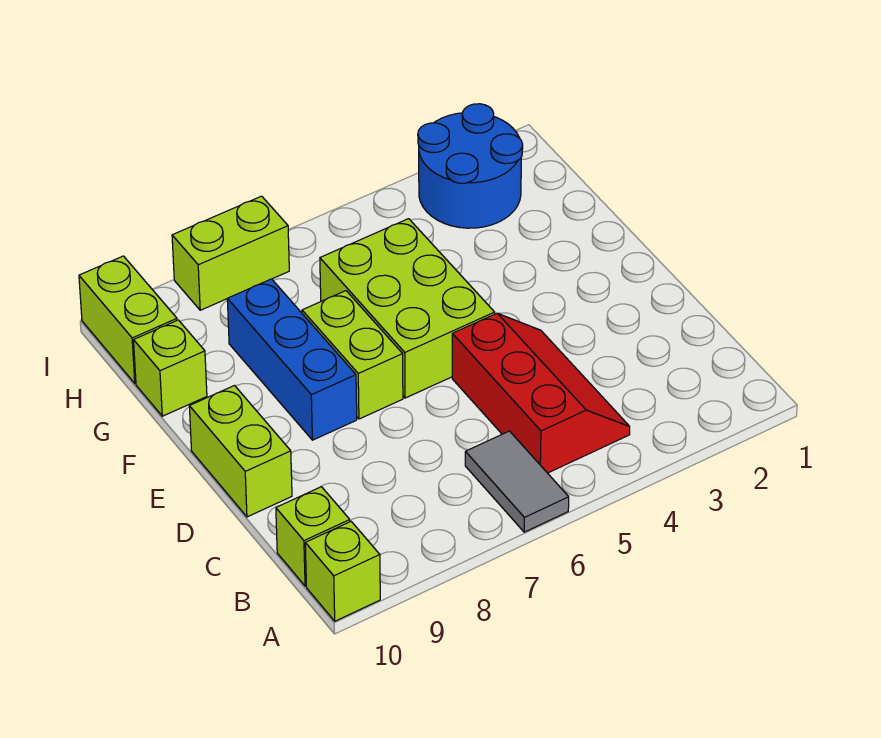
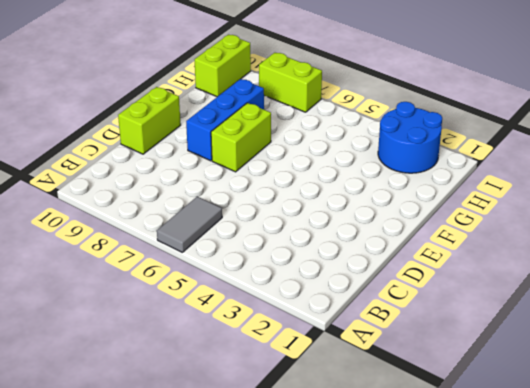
none -> lime brick A10 level 1
none -> red slope B4:D5 level 1 top 5
none -> lime brick B10 level 1

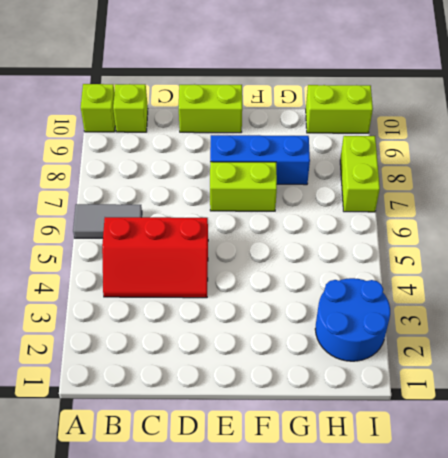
none -> lime brick E5:G6 level 1
none -> lime brick G10 level 1

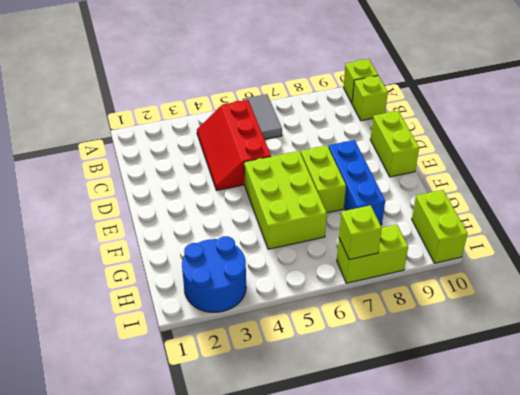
lime brick I7 level 2 -> lime brick G10 level 1

